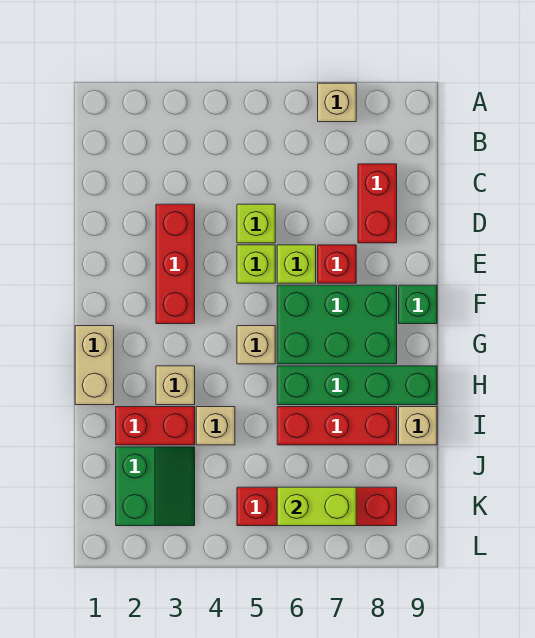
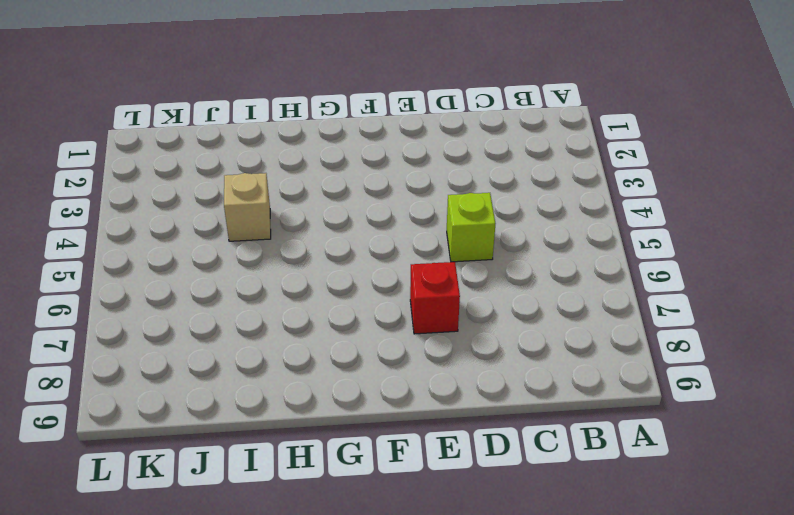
none -> tan brick A7 level 1
none -> red brick C8:D8 level 1
none -> red brick D3:F3 level 1

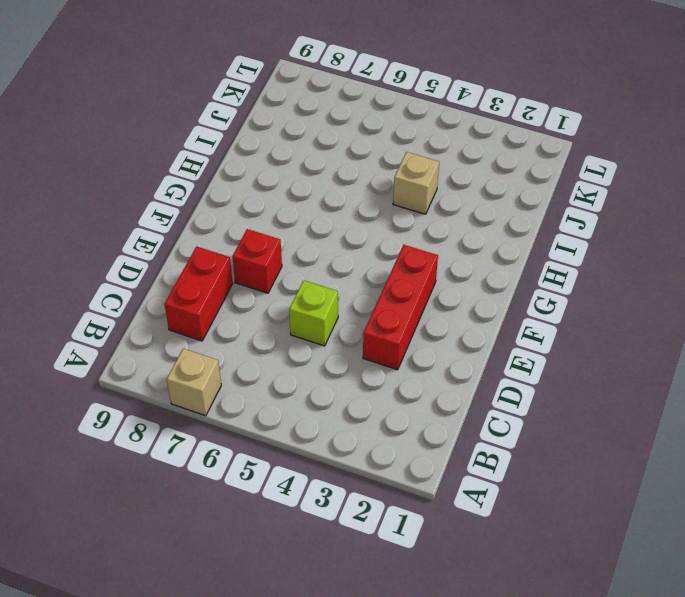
none -> lime brick E5 level 1
none -> lime brick E6 level 1
none -> green brick F6:G8 level 1

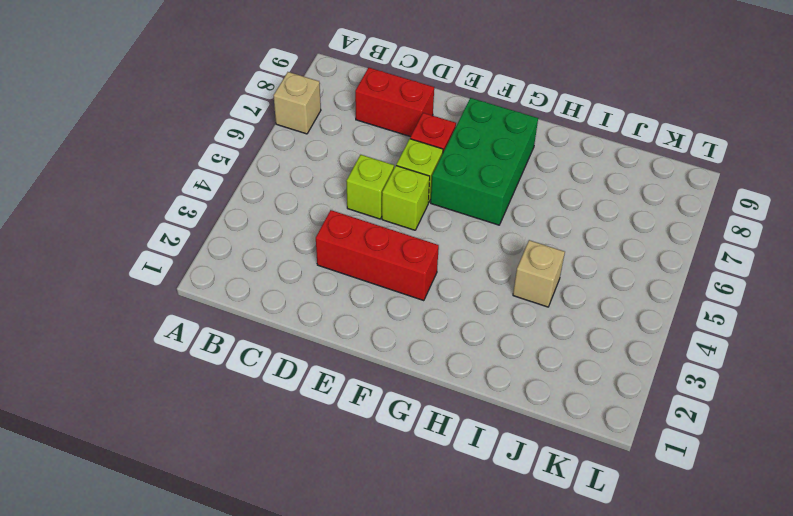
none -> green brick F9 level 1
none -> tan brick G1:H1 level 1
none -> tan brick G5 level 1

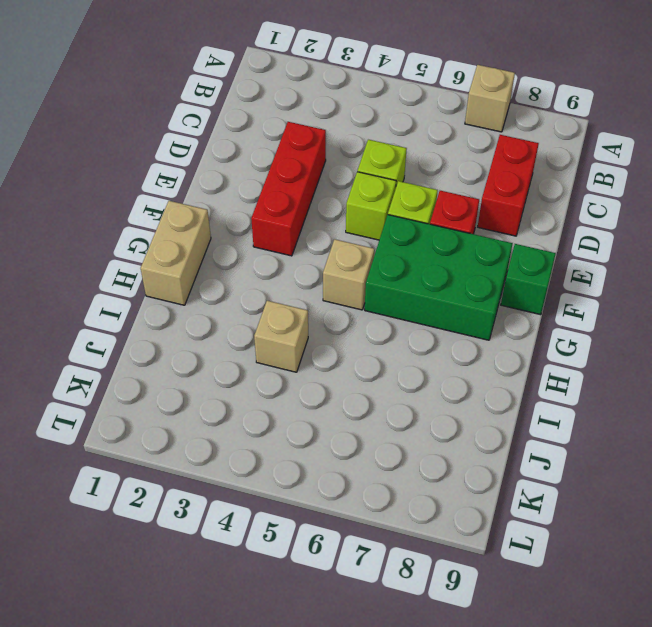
none -> tan brick H3 level 1
none -> green brick H6:H9 level 1
none -> red brick I2:I3 level 1

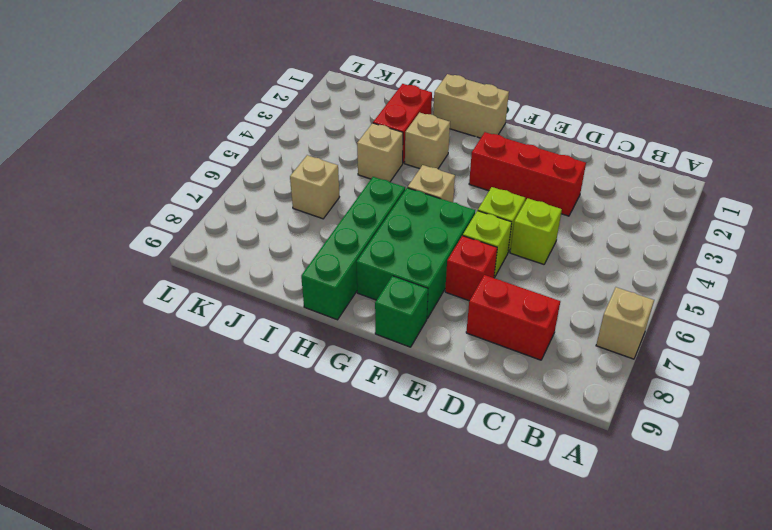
tan brick J6 level 1 -> tan brick I9 level 1
none -> red brick I6:I8 level 1
none -> green slope J2:K3 level 1 top 2
none -> red brick K5:K8 level 1

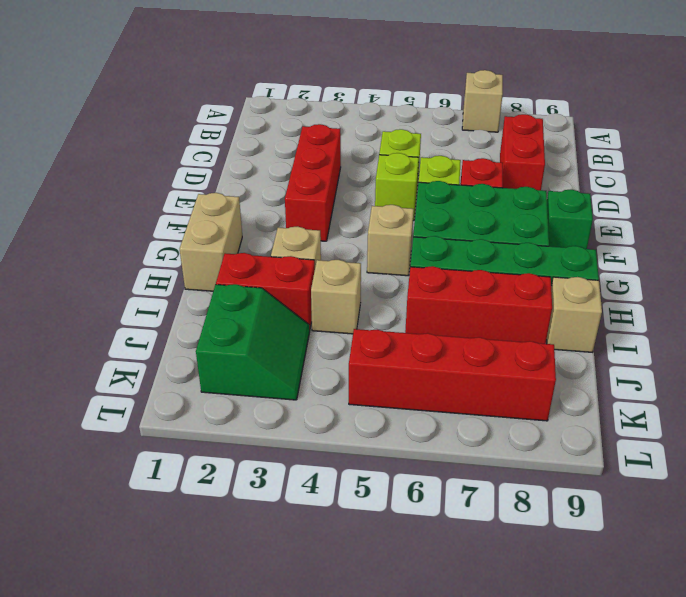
none -> lime brick K6:K7 level 2

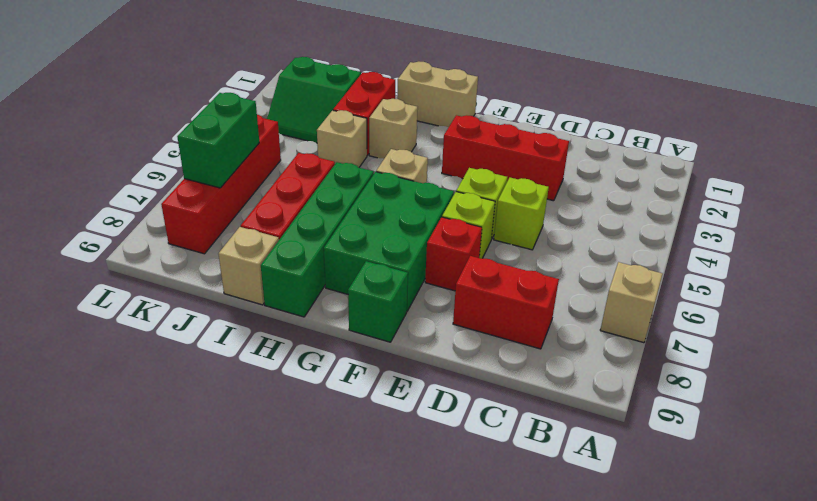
green brick K6:K7 level 2 -> lime brick K6:K7 level 2

